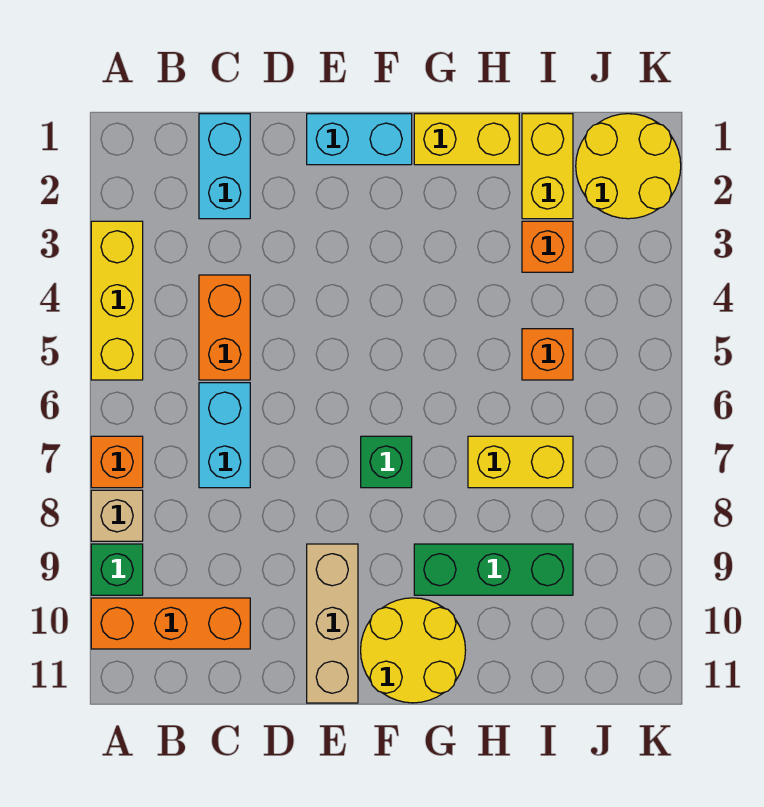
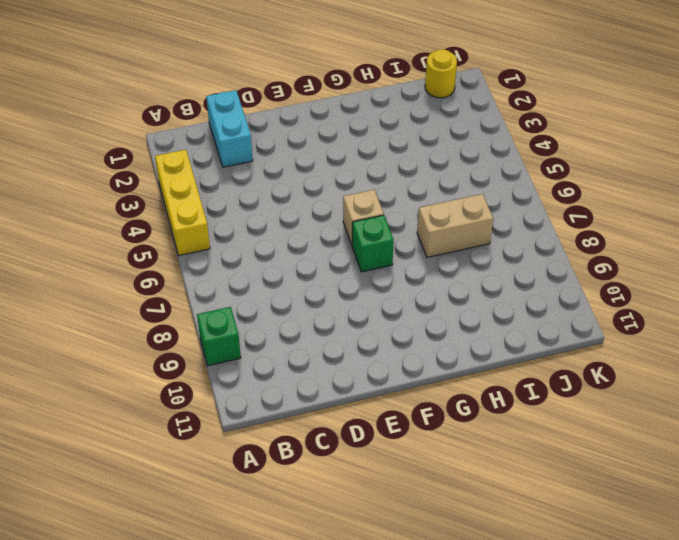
tan brick F6 level 1 -> tan brick A8 level 1
tan brick H7:I7 level 1 -> yellow brick H7:I7 level 1
yellow round brick J1 level 1 -> yellow round brick J1:K2 level 1
none -> orange brick A7 level 1
none -> orange brick A10:C10 level 1
none -> orange brick C4:C5 level 1

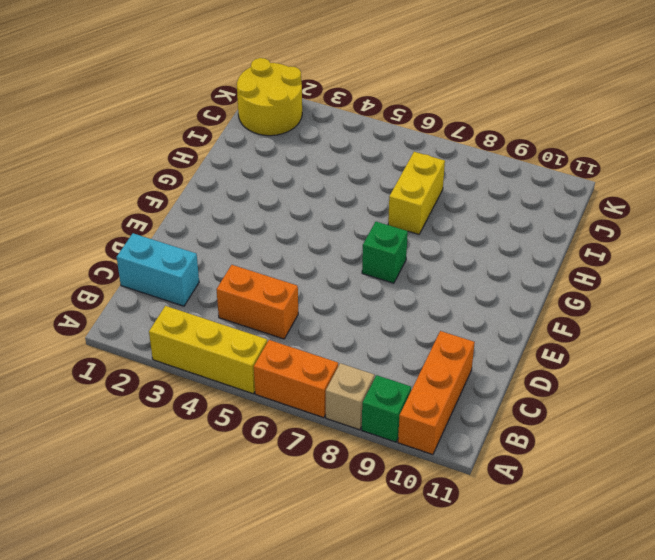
orange brick A6:A7 level 1 -> orange brick A7 level 1
none -> cyan brick C6:C7 level 1
none -> cyan brick E1:F1 level 1
none -> tan brick E9:E11 level 1

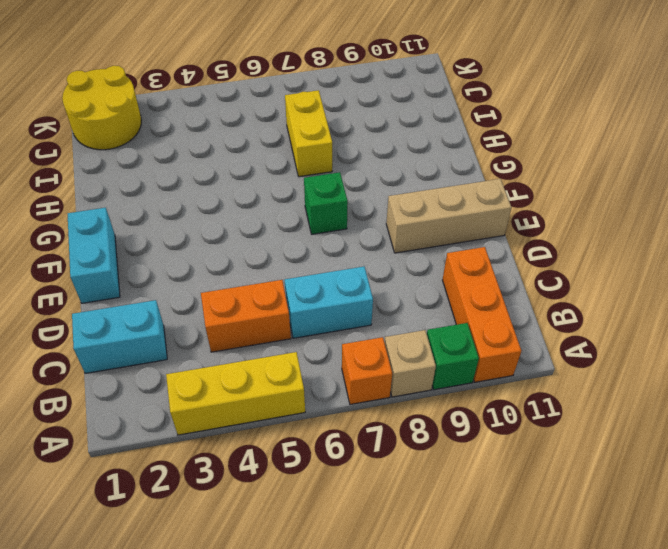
none -> yellow round brick F10:G11 level 1
none -> yellow brick G1:H1 level 1
none -> green brick G9:I9 level 1

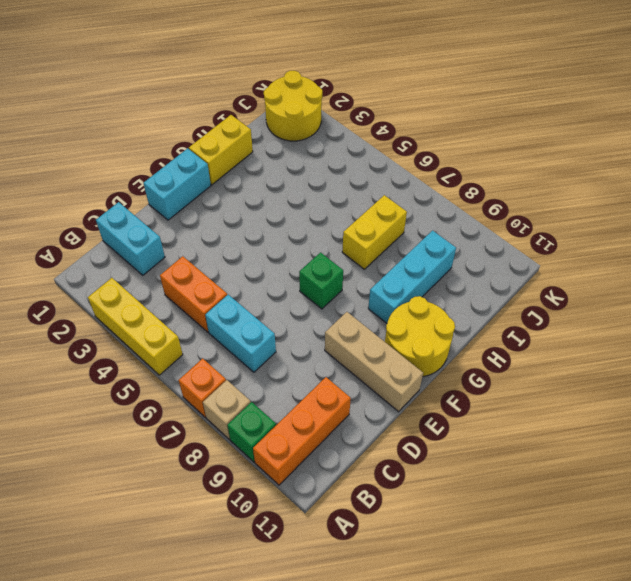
cyan brick G9:I9 level 1 -> green brick G9:I9 level 1
none -> yellow brick I1:I2 level 1
none -> orange brick I3 level 1
none -> orange brick I5 level 1

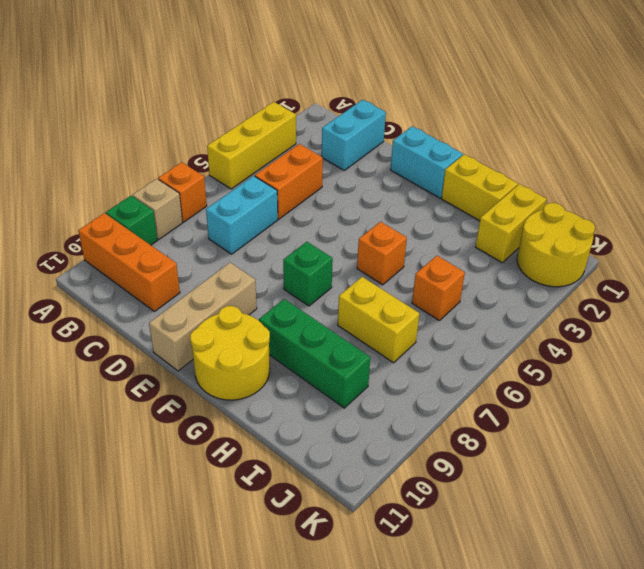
orange brick G5 level 1 -> orange brick I3 level 1

